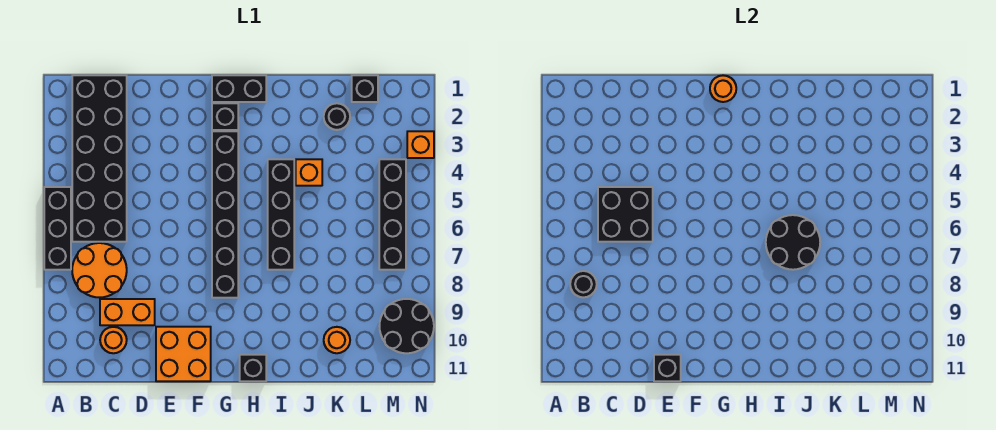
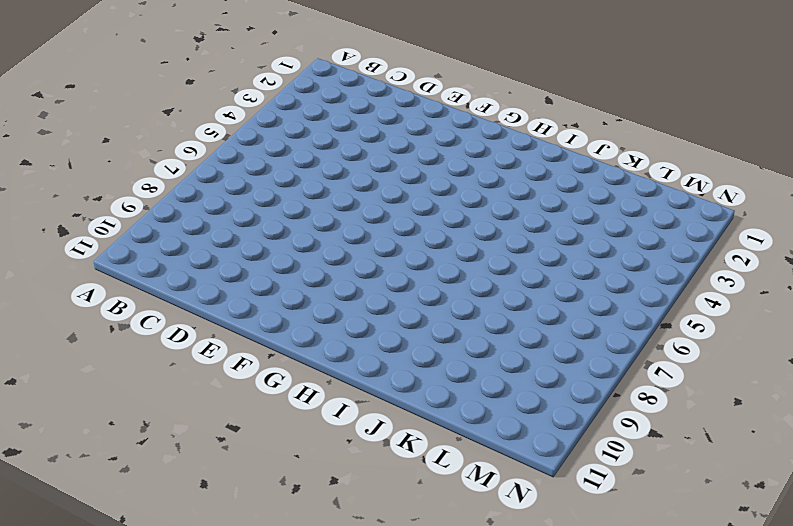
none -> black brick A5:A7 level 1
none -> black brick B1:C6 level 1
none -> orange round brick B7:C8 level 1

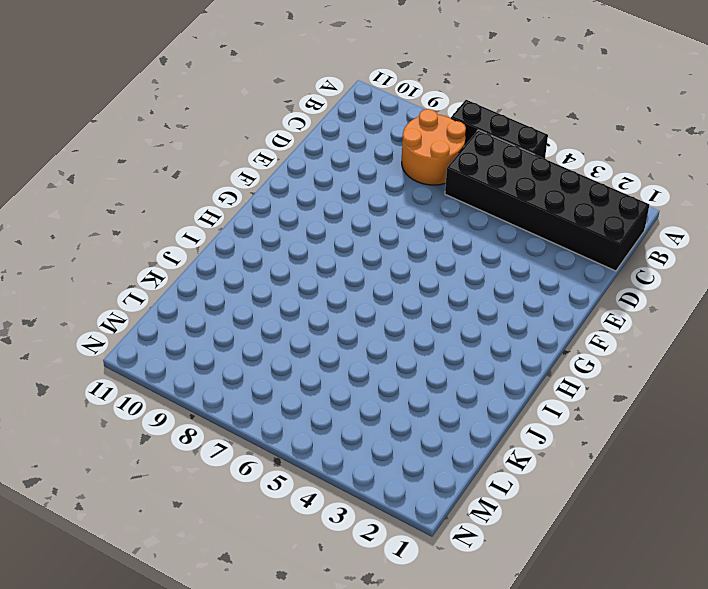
none -> orange brick C9:D9 level 1
none -> orange round brick C10 level 1
none -> orange brick E10:F11 level 1

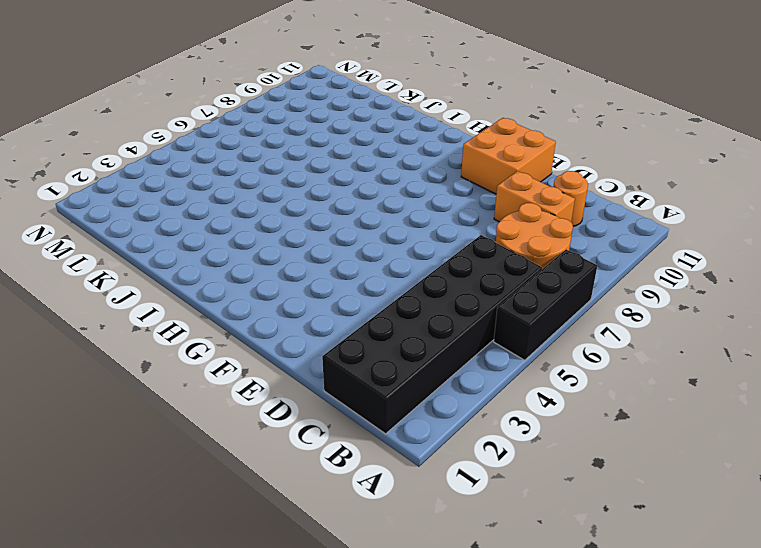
none -> black brick G1:H1 level 1
none -> black brick G2 level 1
none -> black brick G3:G8 level 1

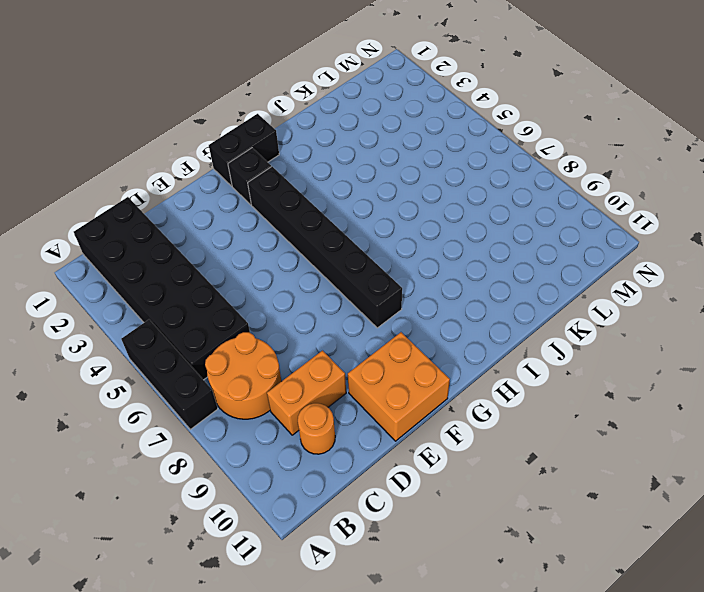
none -> black brick H11 level 1
none -> black brick I4:I7 level 1
none -> orange brick J4 level 1

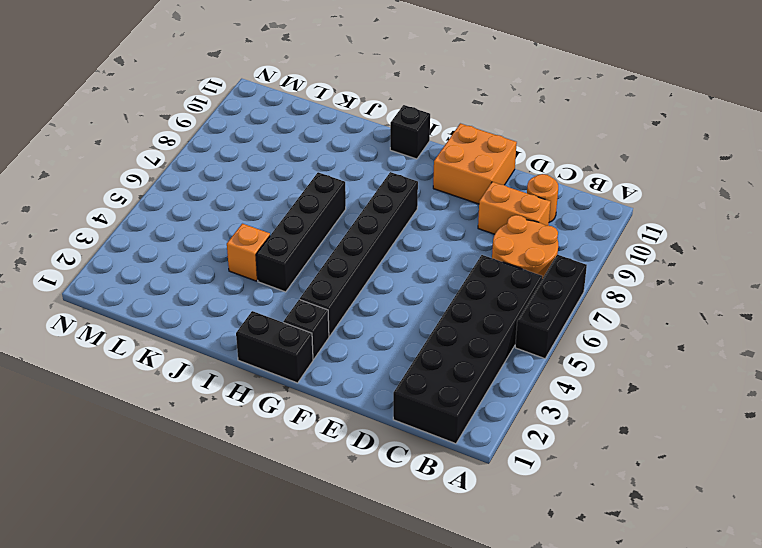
none -> black round brick K2 level 1
none -> orange round brick K10 level 1
none -> black brick L1 level 1

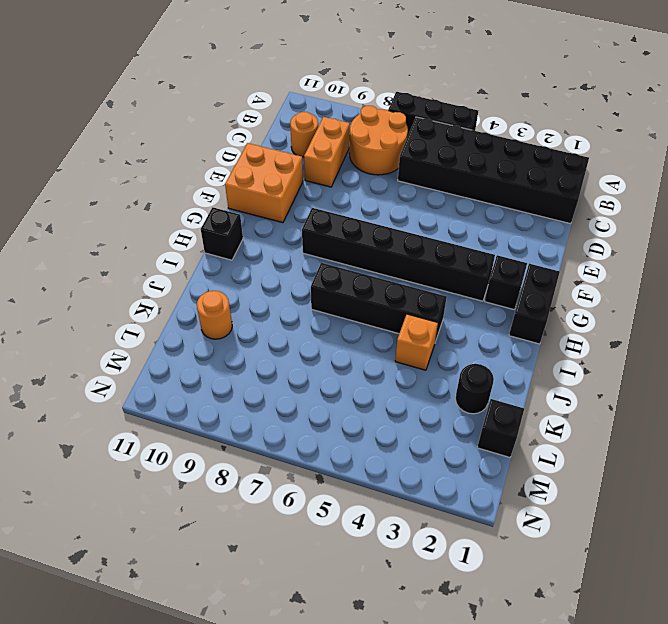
none -> black brick M4:M7 level 1
none -> black round brick M9:N10 level 1
none -> orange brick N3 level 1

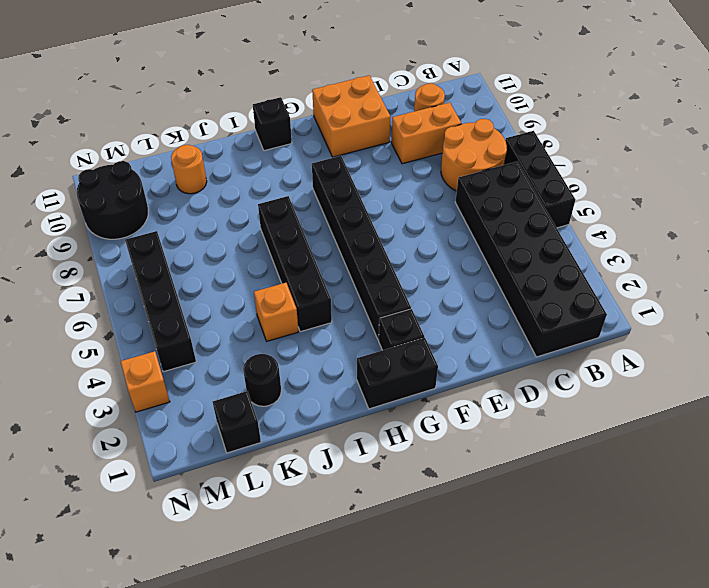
none -> black round brick B8 level 2
none -> black brick C5:D6 level 2
none -> black brick E11 level 2

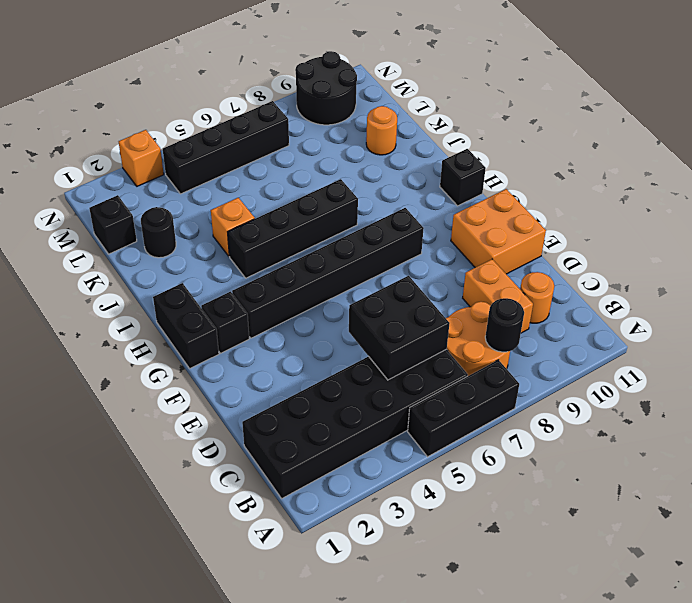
none -> black brick E11 level 2
none -> orange round brick G1 level 2
none -> black round brick I6:J7 level 2

